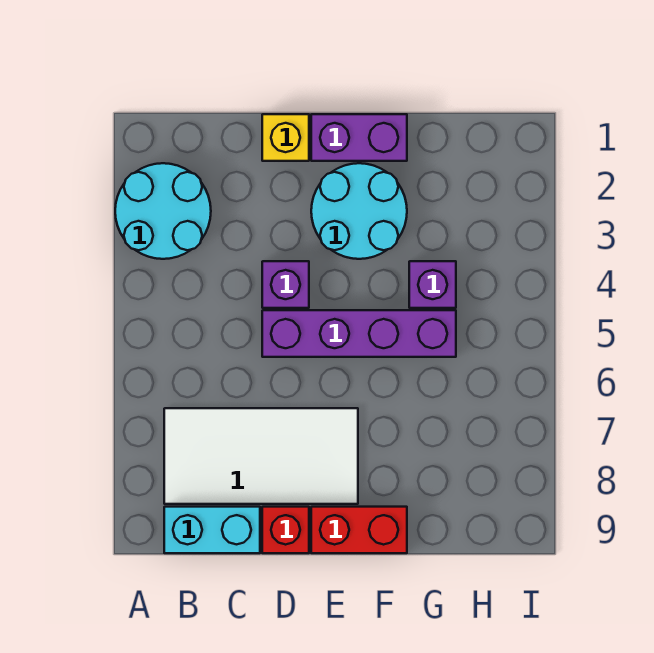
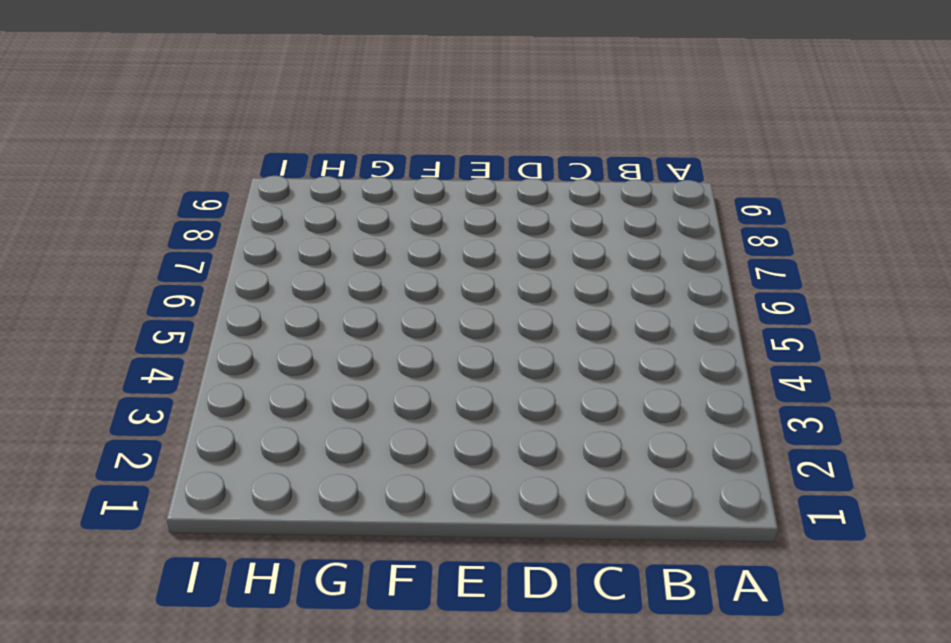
none -> cyan round brick A2:B3 level 1
none -> white tile B7:E8 level 1

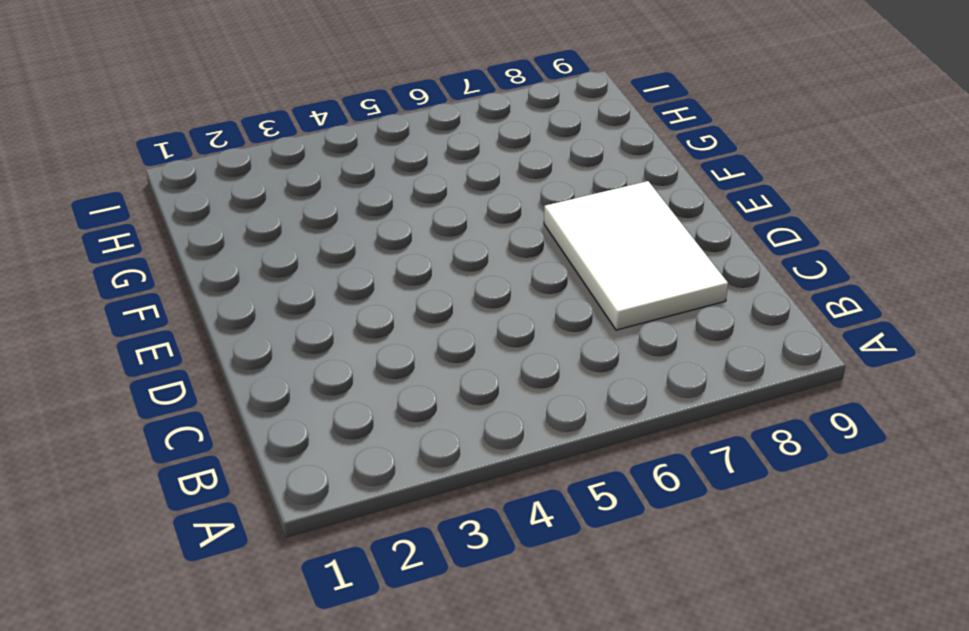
white tile C7:E8 level 1 -> white tile B7:E8 level 1
none -> cyan round brick A2:B3 level 1
none -> cyan brick B9:C9 level 1

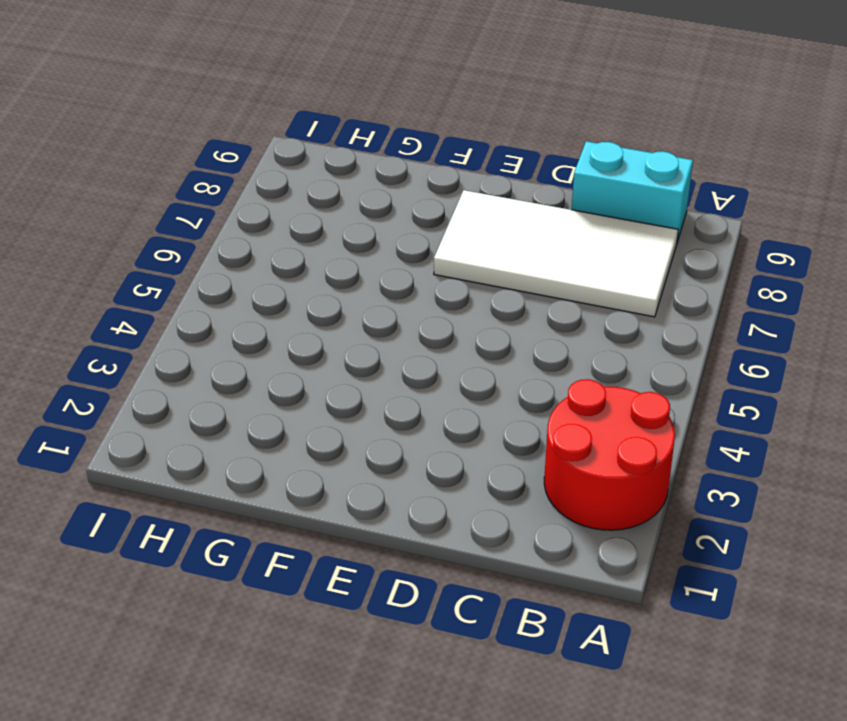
red round brick A2:B3 level 1 -> cyan round brick A2:B3 level 1
none -> yellow brick D1 level 1
none -> purple brick D4 level 1

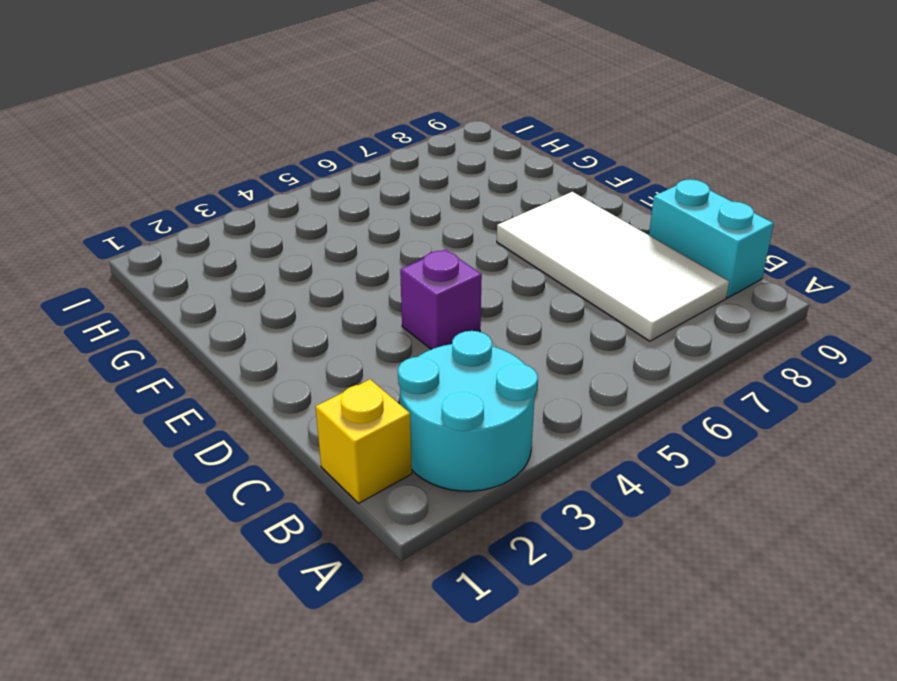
yellow brick B1 level 1 -> yellow brick D1 level 1
none -> purple brick D5:G5 level 1
none -> red brick D9 level 1

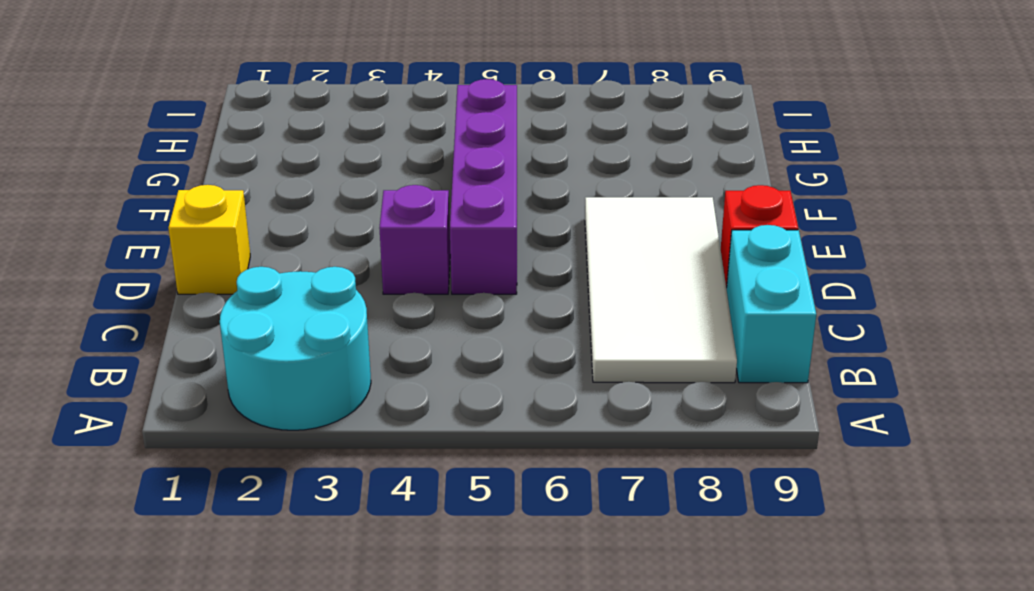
none -> purple brick E1:F1 level 1
none -> cyan round brick E2:F3 level 1

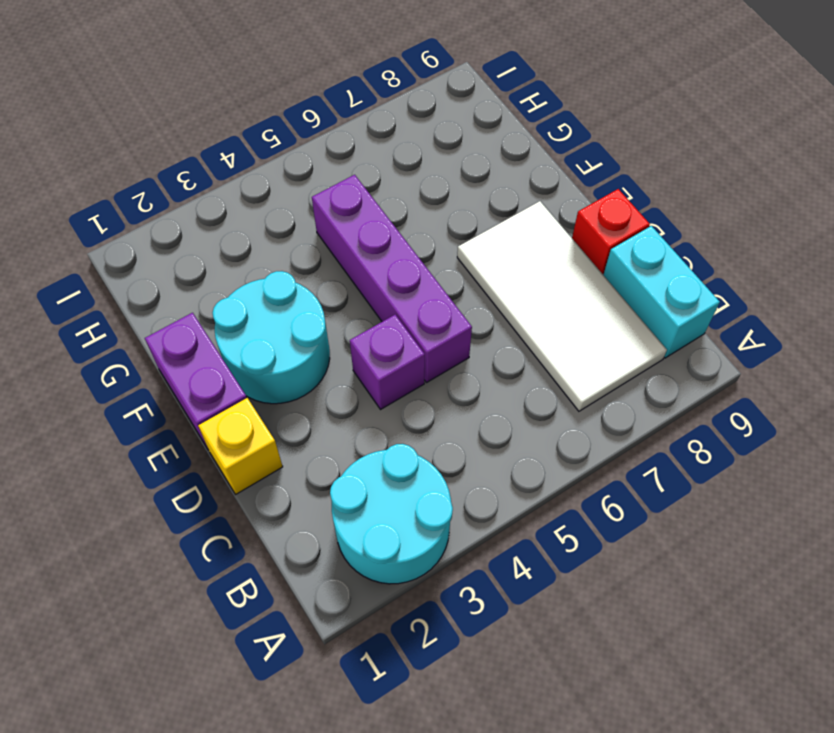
none -> red brick E9:F9 level 1
none -> purple brick G4 level 1

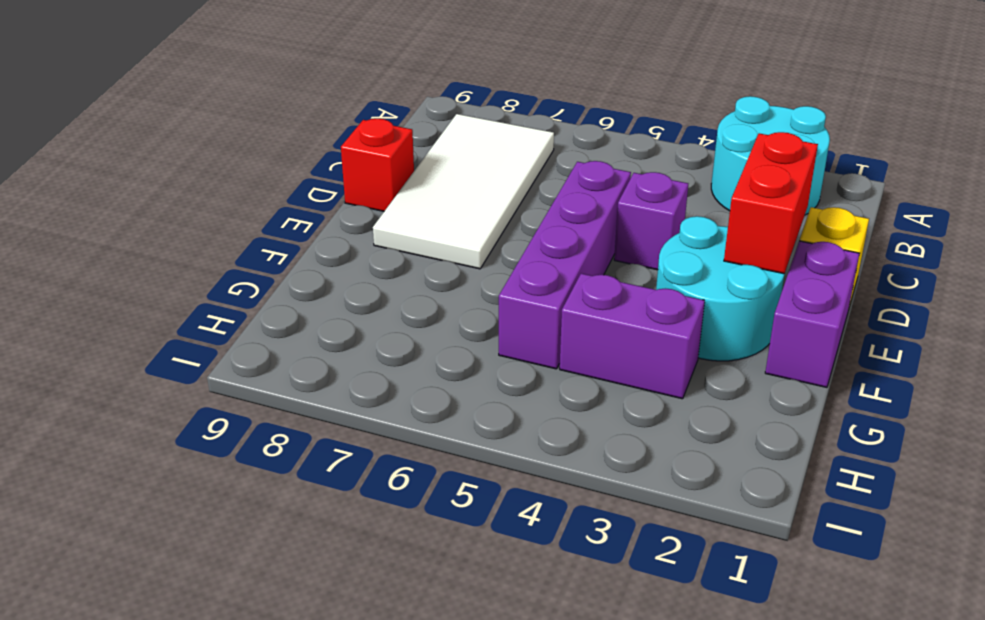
red brick D2:E2 level 2 -> red brick E9:F9 level 1
purple brick G3:G4 level 1 -> purple brick G4 level 1
none -> cyan brick B9:C9 level 1

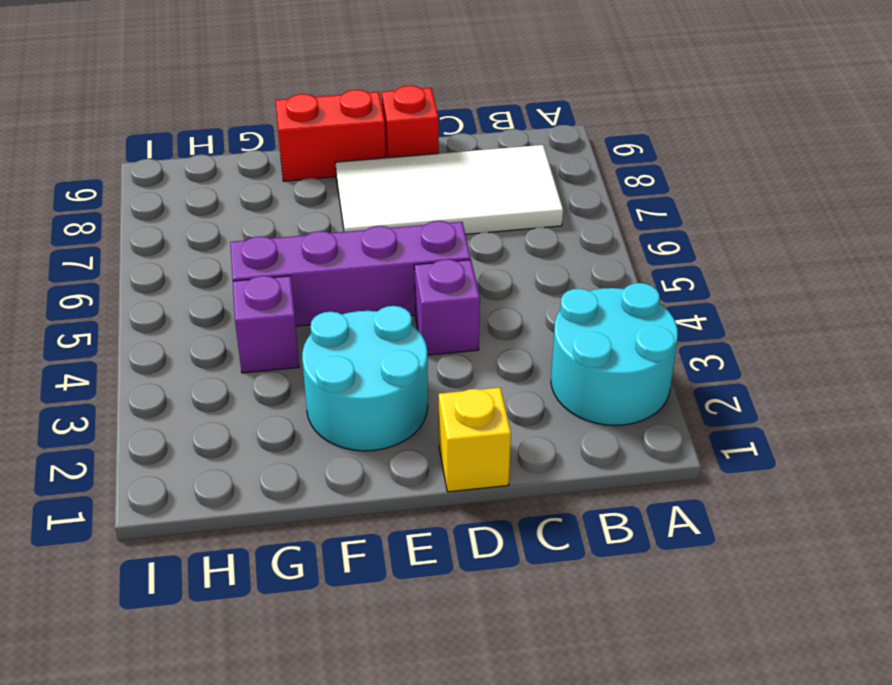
none -> cyan brick B9:C9 level 1
none -> purple brick E1:F1 level 1

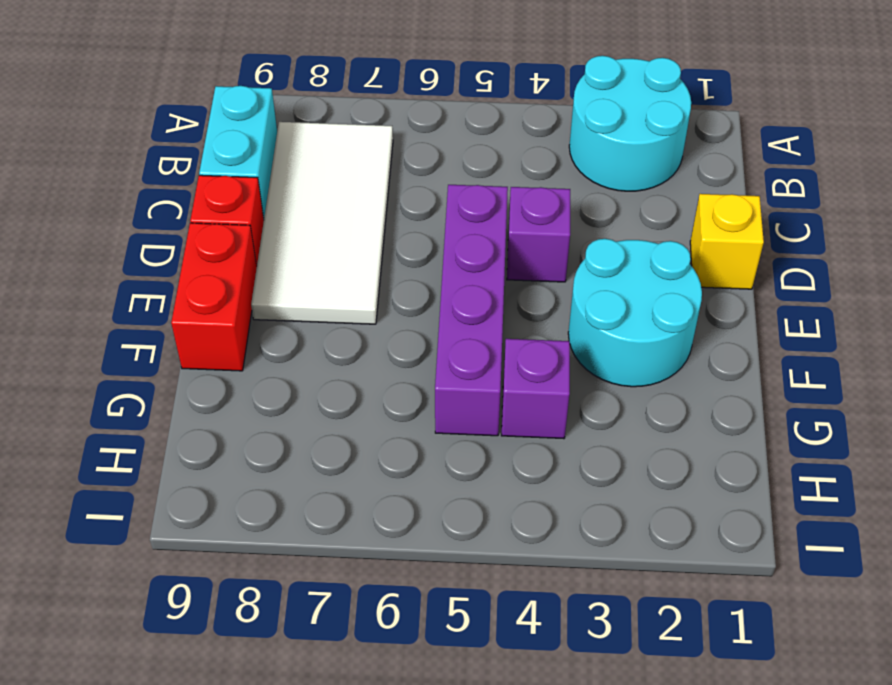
none -> purple brick E1:F1 level 1

